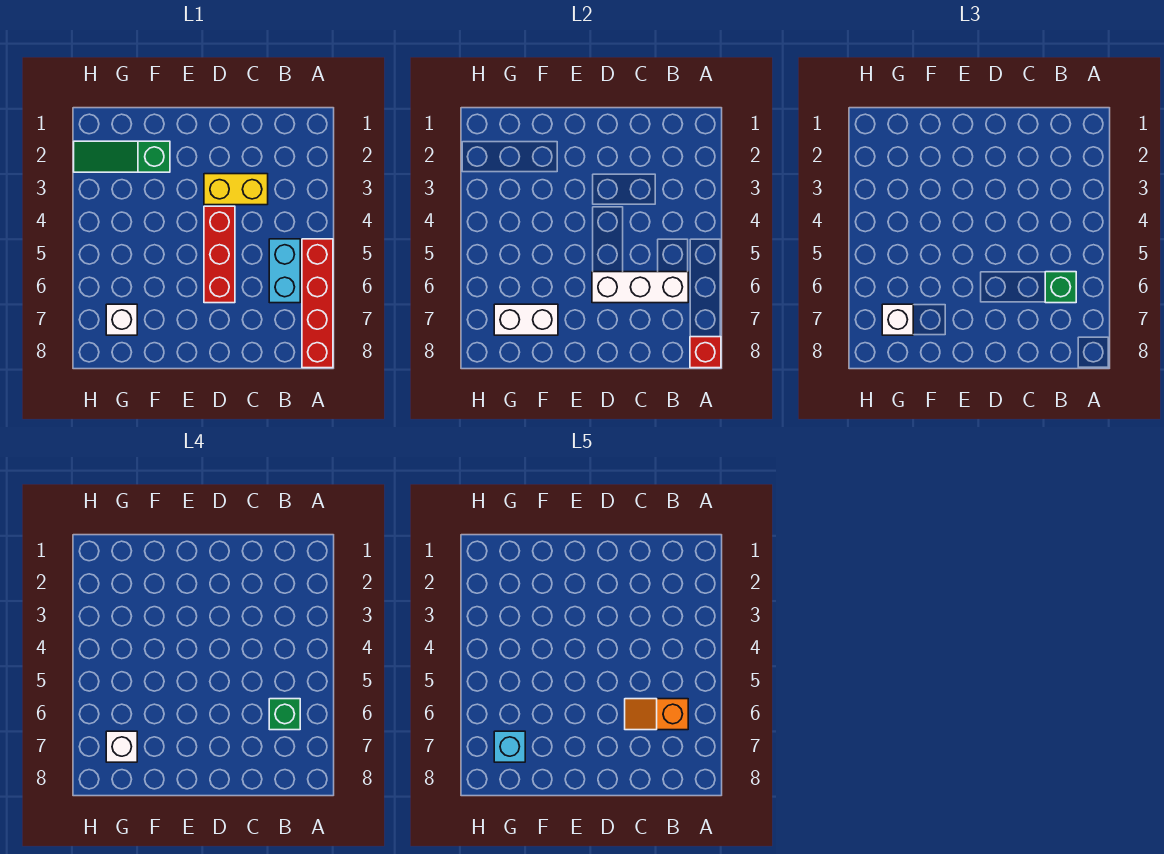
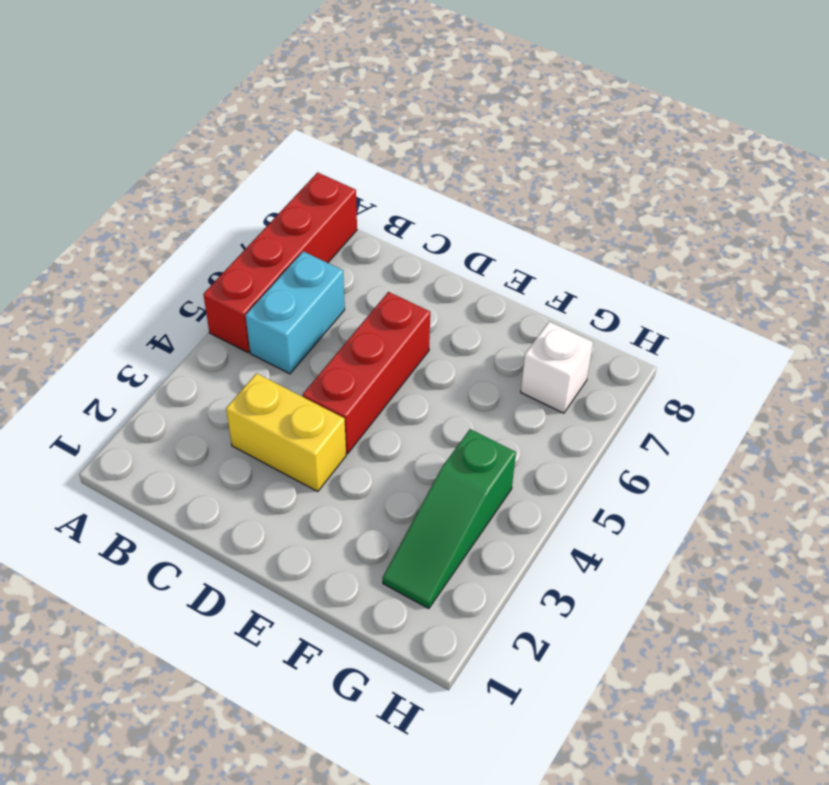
green slope G2:G4 level 1 top 4 -> green slope F2:H2 level 1 top F
none -> red brick A8 level 2
none -> white brick B6:D6 level 2
none -> white brick F7:G7 level 2

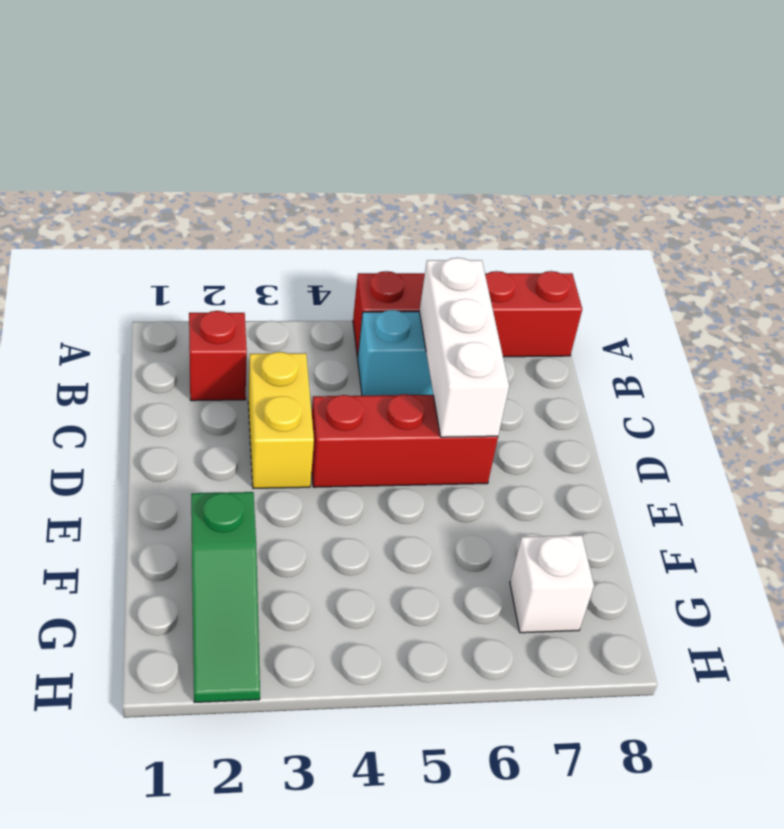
red brick B2 level 1 -> red brick A8 level 2
none -> white brick F7:G7 level 2
none -> green brick B6 level 3
none -> white brick G7 level 3

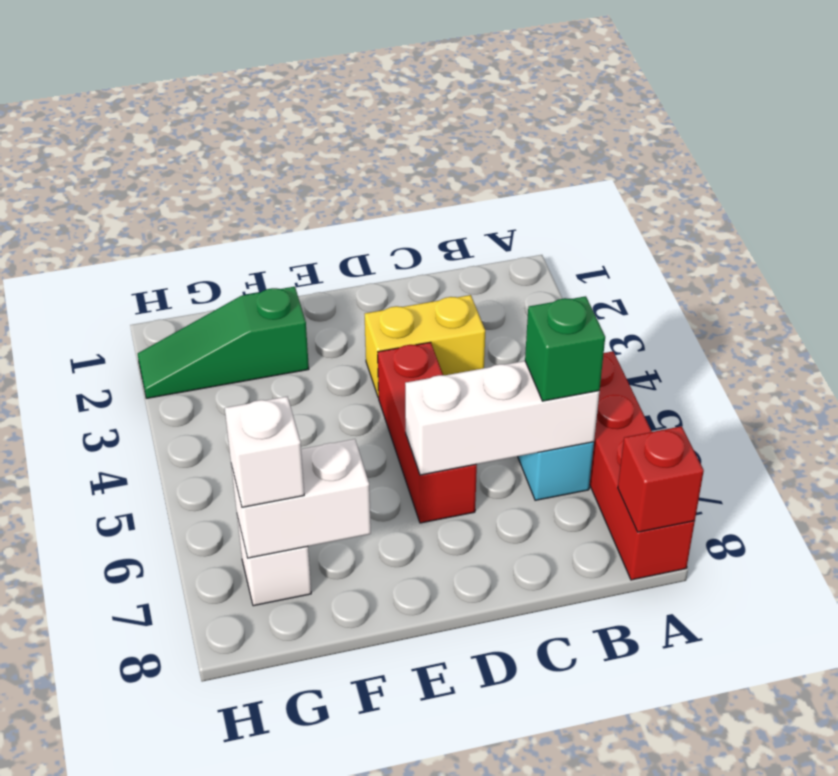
none -> green brick B6 level 4
none -> white brick G7 level 4
none -> orange slope B6:C6 level 5 top B

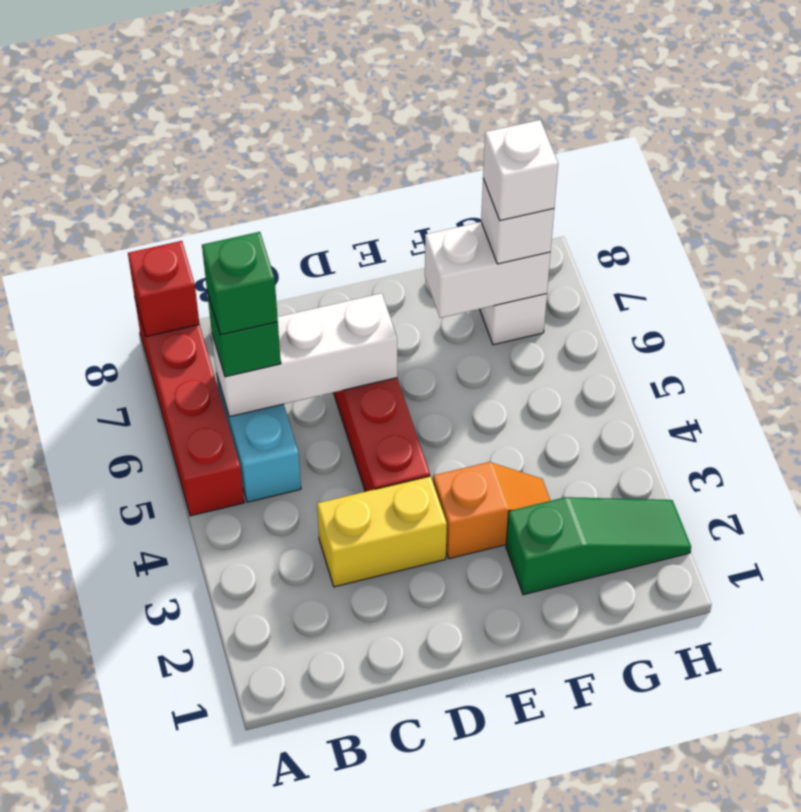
orange slope E3:F3 level 1 top E -> orange slope B6:C6 level 5 top B
none -> cyan brick G7 level 5

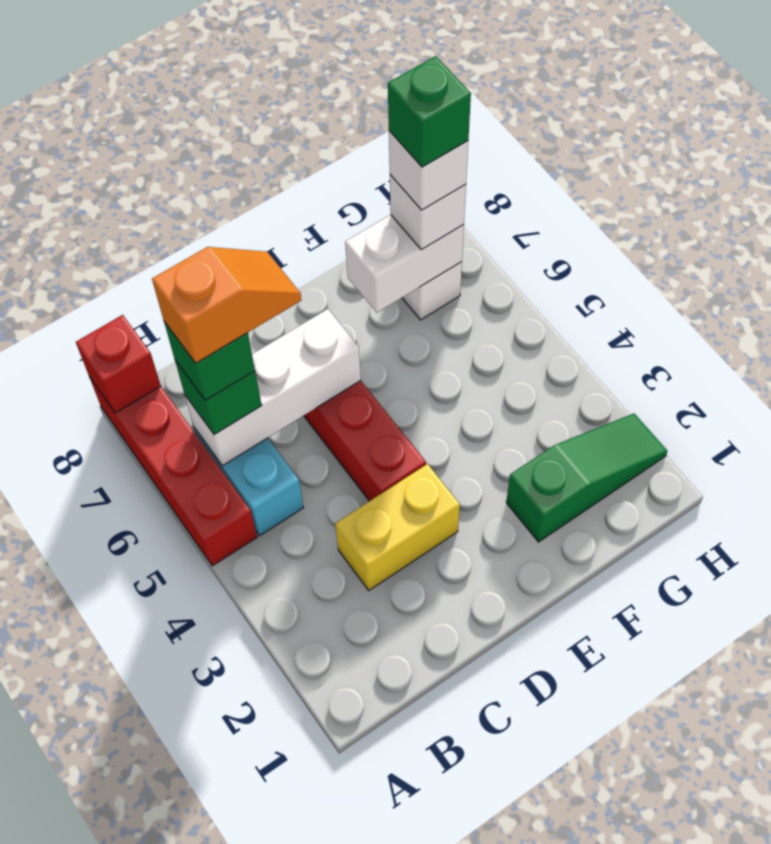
green brick G7 level 5 -> cyan brick G7 level 5

